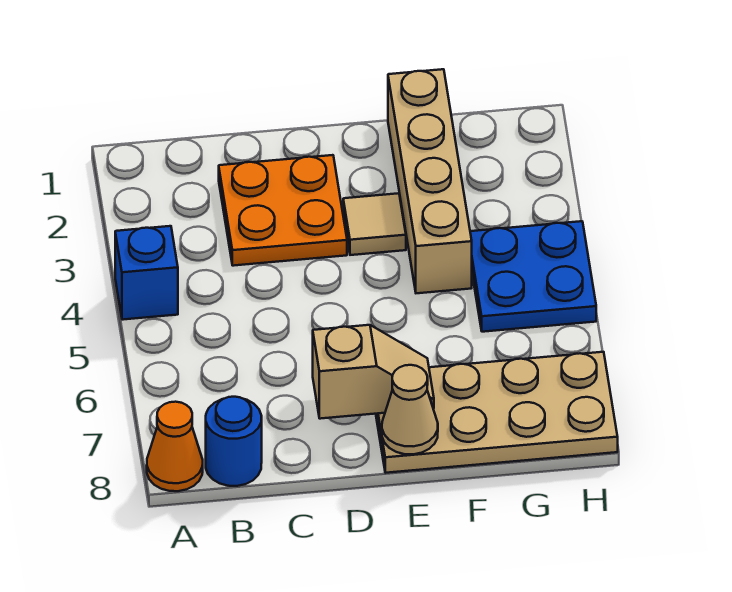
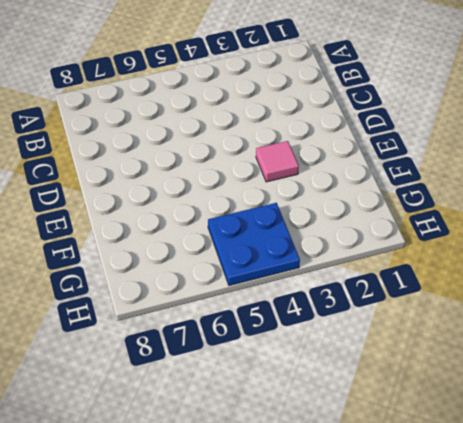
pink tile E3 level 1 -> tan tile E3 level 1
none -> blue brick A4 level 1
none -> orange cone A8 level 1

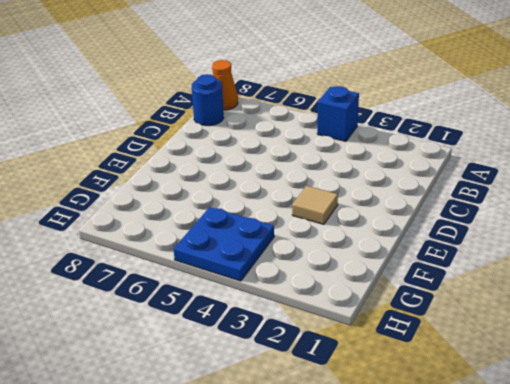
none -> orange plate C2:D3 level 1
none -> tan plate E7:H8 level 1

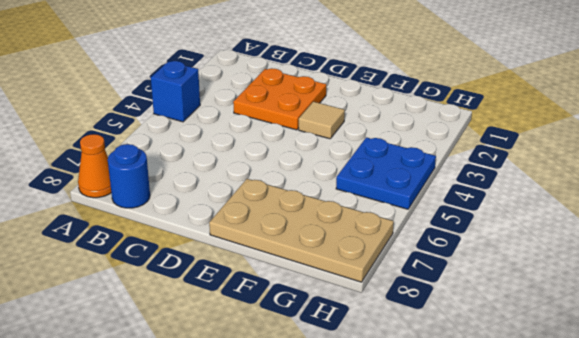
none -> tan brick F1:F4 level 1
none -> tan slope D7:E7 level 2 top D

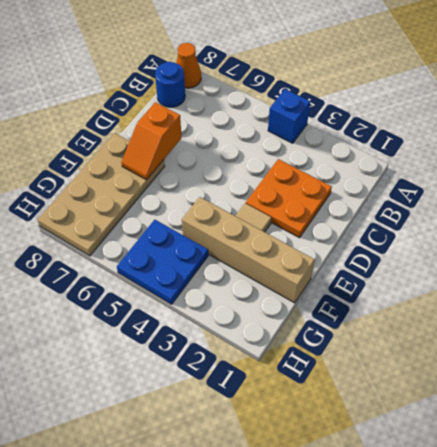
orange slope D7:E7 level 2 top D -> tan slope D7:E7 level 2 top D
none -> tan cone E8 level 2

